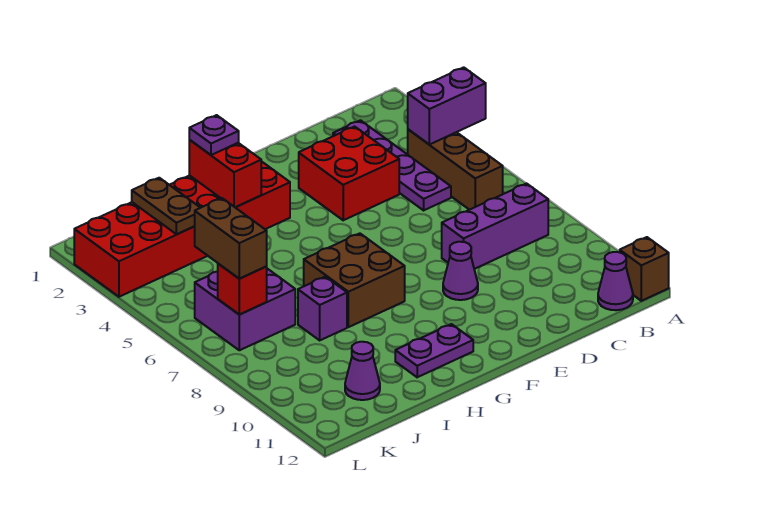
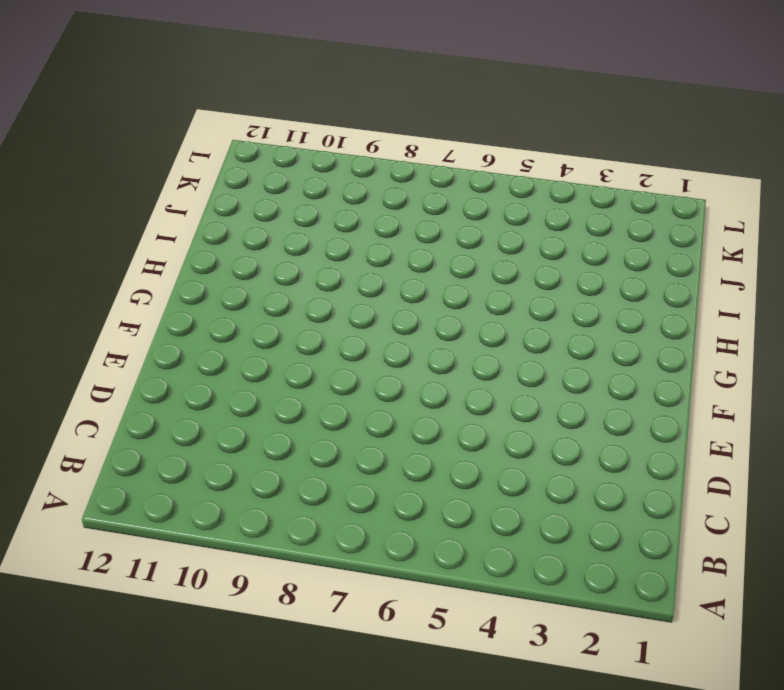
none -> brown brick A12 level 1
none -> brown brick B4:B6 level 1
none -> purple brick B8:D8 level 1

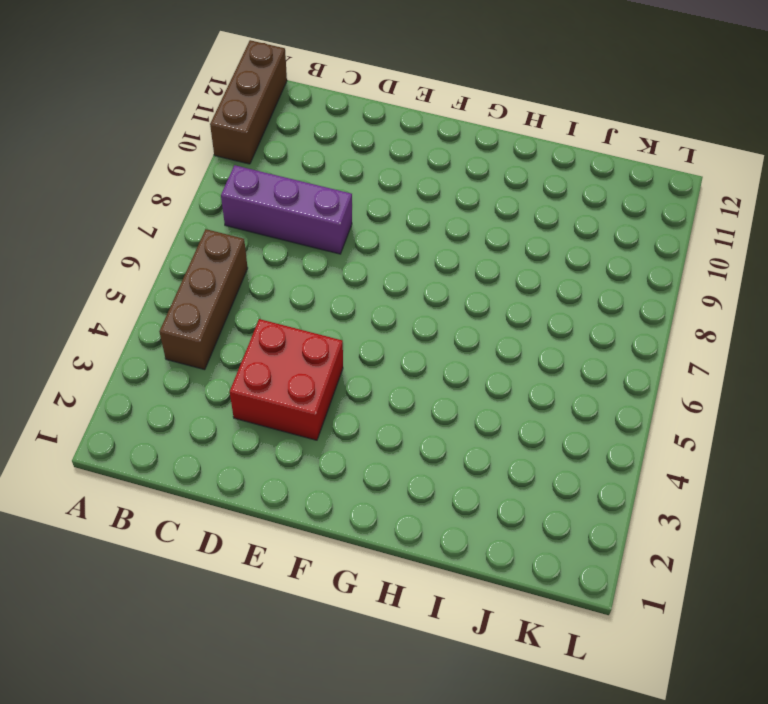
brown brick A10:A12 level 1 -> brown brick A12 level 1
none -> purple cone B12 level 1
none -> purple plate C2:C5 level 1
none -> purple cone E9 level 1

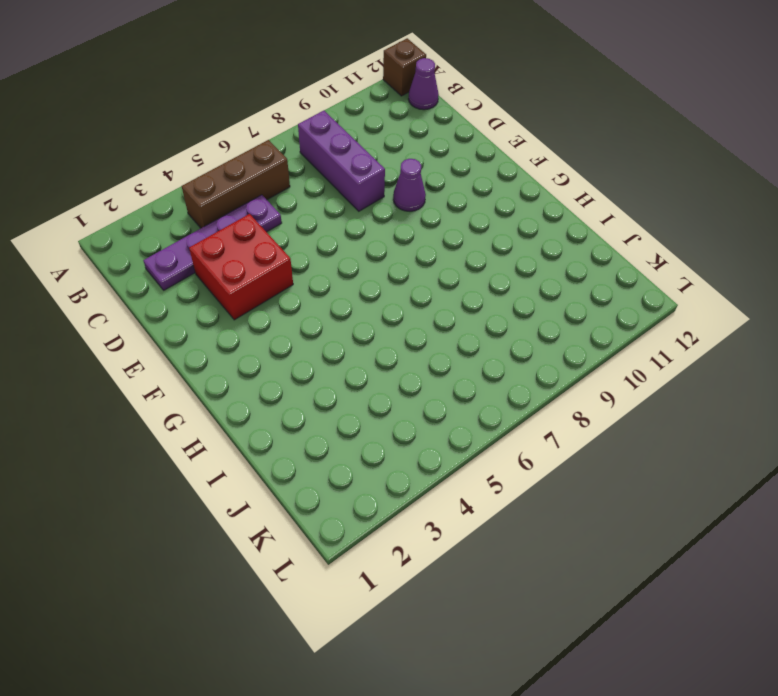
none -> red brick G2:L3 level 1
none -> brown brick G7:H8 level 1
none -> purple plate G11:H11 level 1

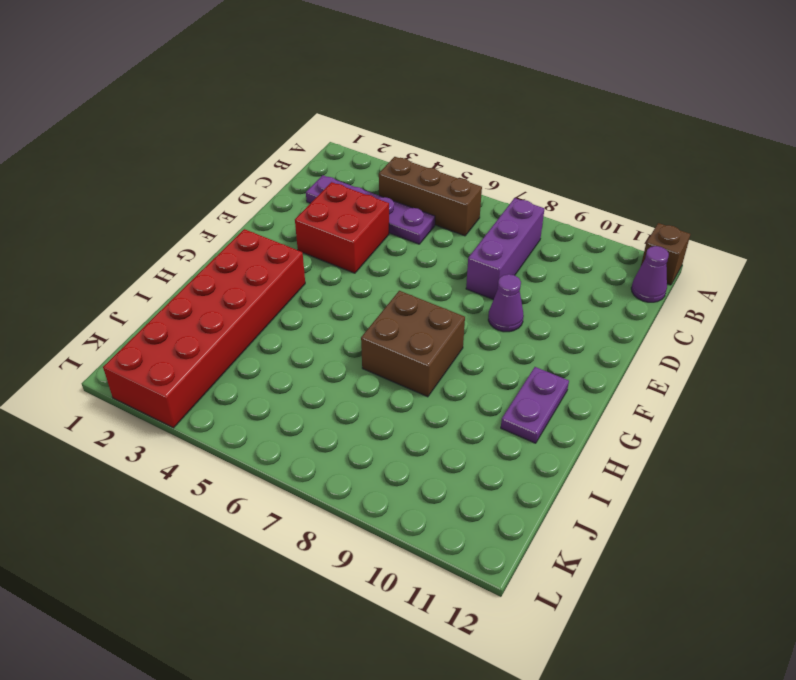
none -> purple brick I8 level 1
none -> purple brick J6:K7 level 1
none -> purple cone J11 level 1

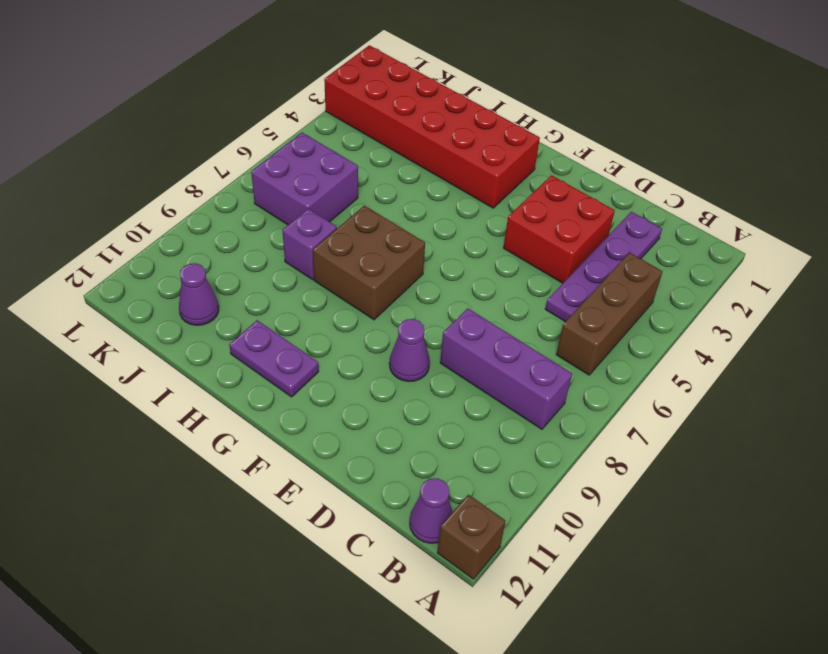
none -> purple brick A4:B4 level 2
none -> red brick H2:H3 level 2
none -> brown plate J2:J3 level 2

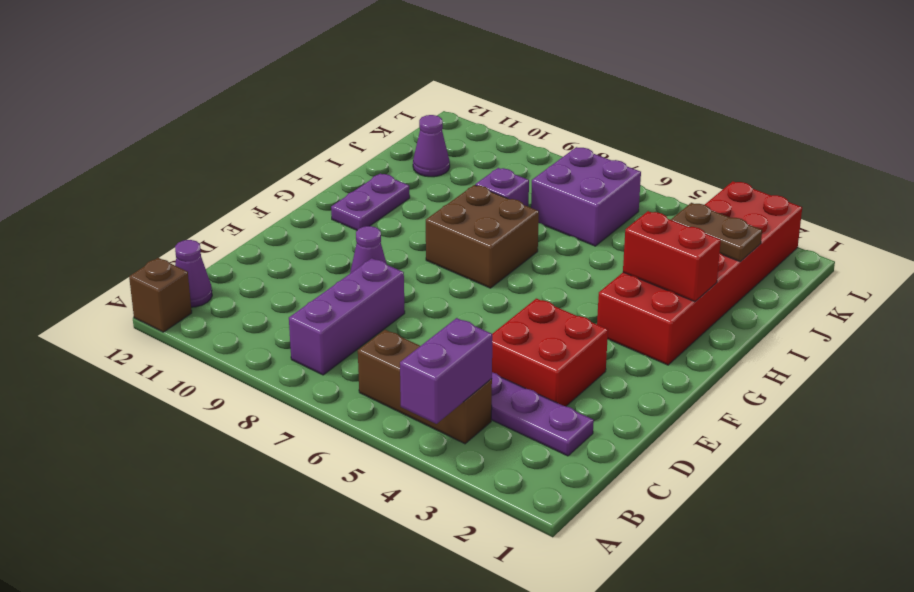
none -> red brick K7 level 2
none -> purple plate H2 level 3
none -> brown brick K6:K7 level 3

